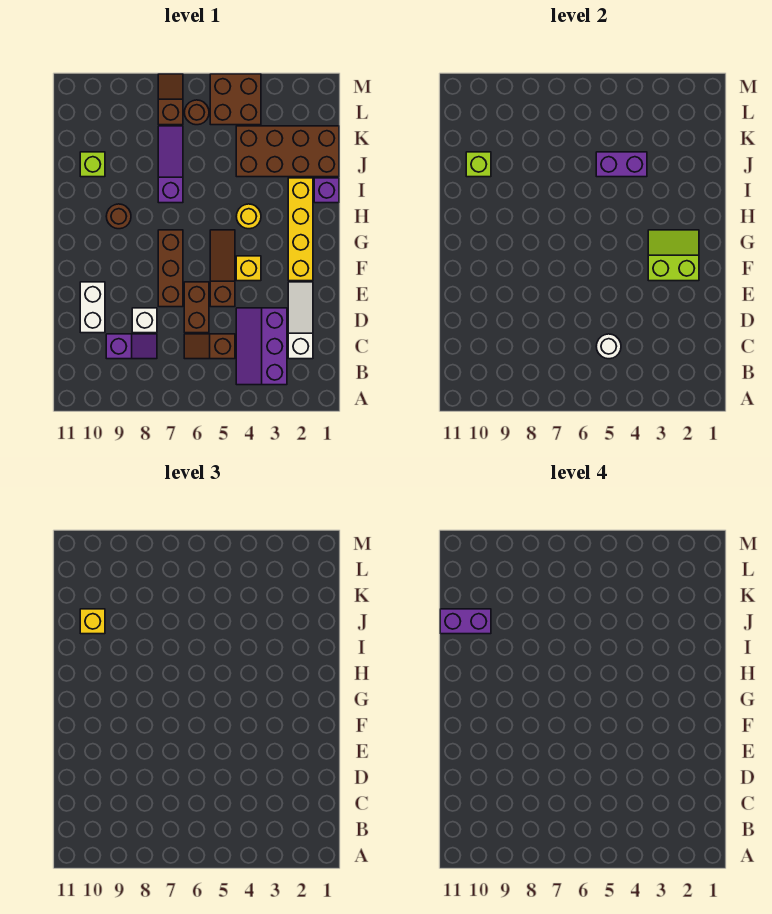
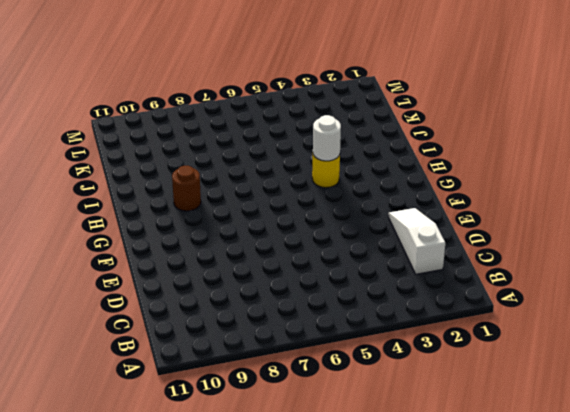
white round brick H4 level 2 -> white round brick C5 level 2
none -> purple slope B3:D4 level 1 top 3
none -> brown slope C5:C6 level 1 top 5
none -> purple slope C8:C9 level 1 top 9

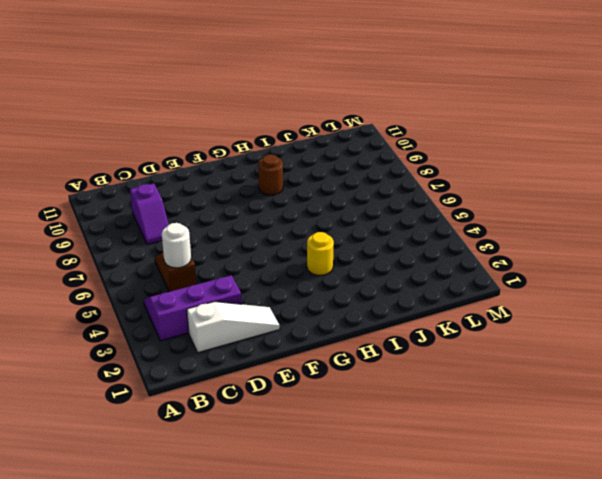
none -> brown brick D6:E6 level 1
none -> white brick D8 level 1
none -> white brick D10:E10 level 1

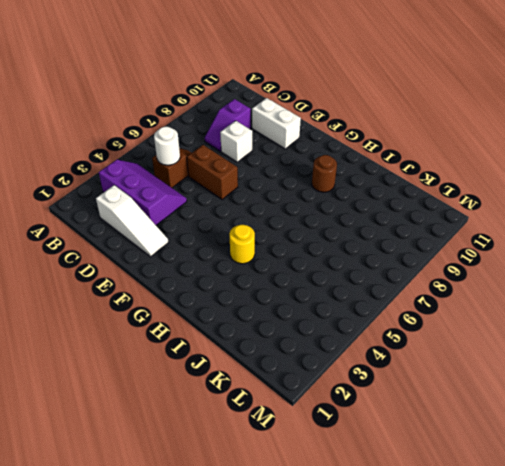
none -> brown slope E5:G5 level 1 top E
none -> brown brick E7:G7 level 1
none -> yellow brick F2:I2 level 1

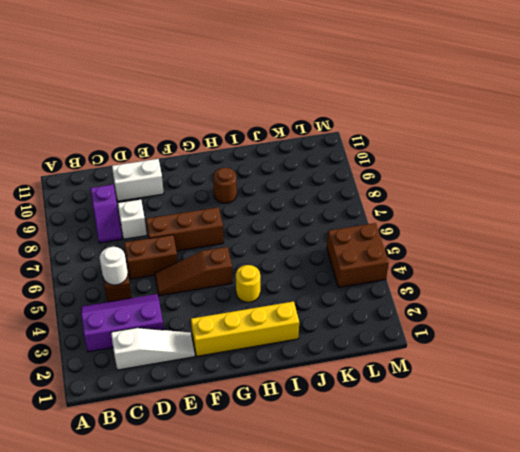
brown slope E5:G5 level 1 top G -> brown slope E5:G5 level 1 top E
none -> yellow brick F4 level 1
none -> purple brick I1 level 1
none -> purple slope I7:K7 level 1 top I

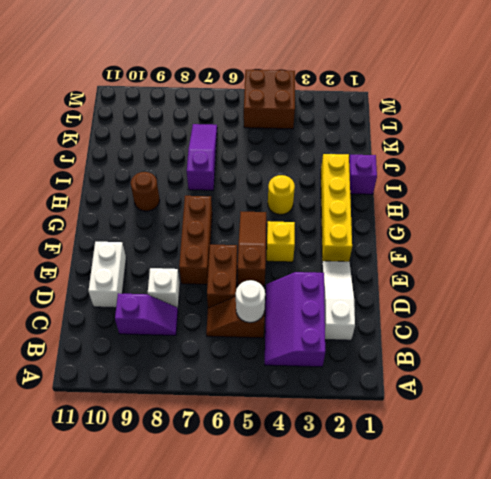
none -> brown brick J1:K4 level 1
none -> lime brick J10 level 1
none -> brown round brick L6 level 1

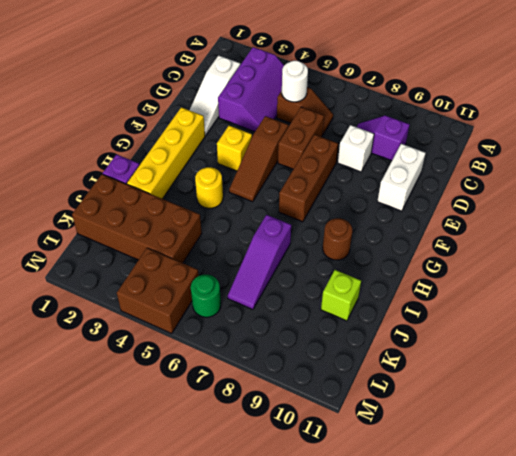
green round brick L6 level 1 -> brown round brick L6 level 1
none -> brown slope L7:M7 level 1 top L
none -> lime slope F2:G3 level 2 top F
none -> purple brick J4:J5 level 2

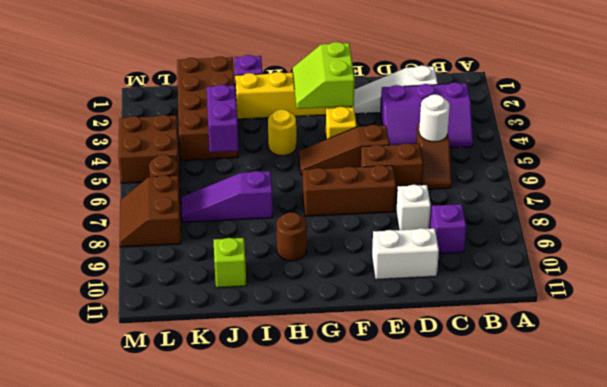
brown slope L7:M8 level 1 top L -> brown slope L7:M7 level 1 top L
none -> lime brick J10 level 2
none -> yellow brick J10 level 3
none -> purple brick J10:J11 level 4

